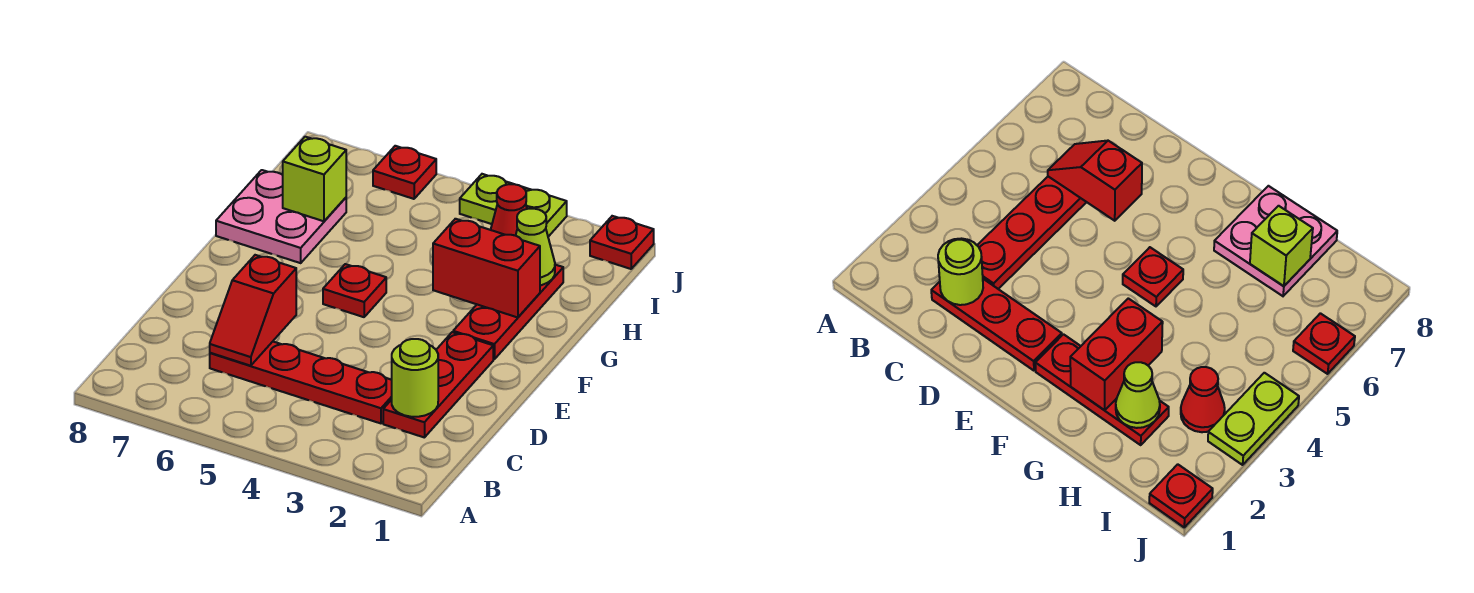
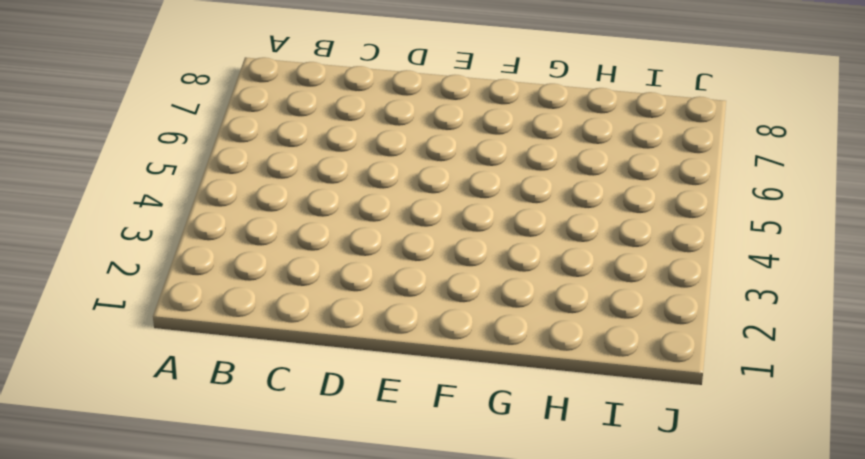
none -> red plate C2:E2 level 1
none -> red plate C3:C6 level 1
none -> red plate F2:H2 level 1

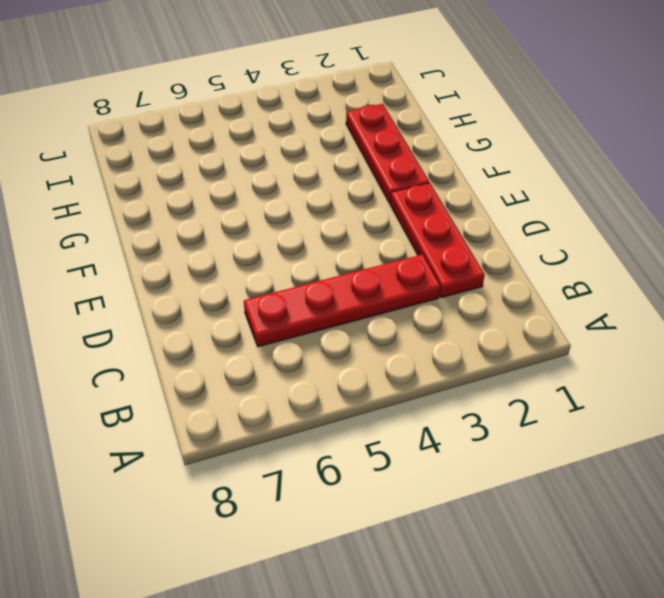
none -> red plate F5 level 1
none -> pink plate G7:H8 level 1
none -> red cone I3 level 1

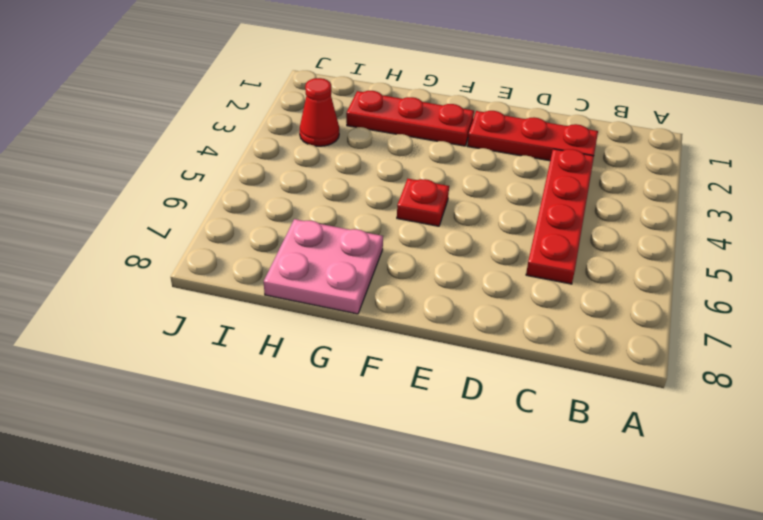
none -> red plate J1 level 1
none -> lime plate J3:J4 level 1
none -> red plate J6 level 1

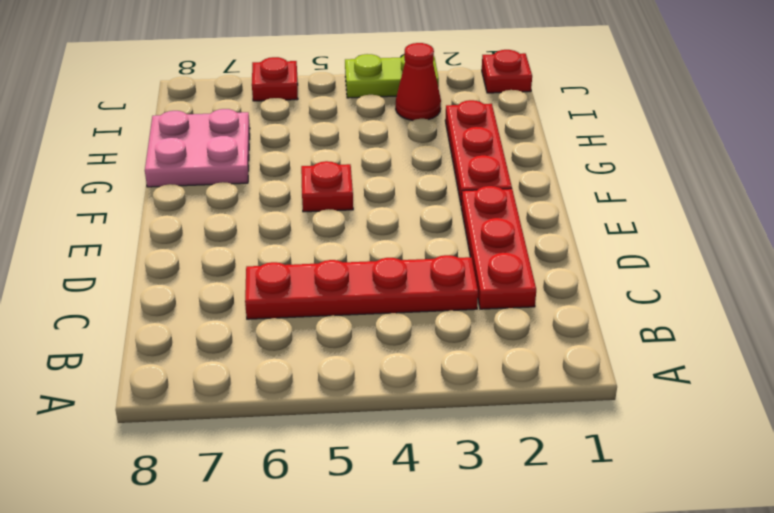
none -> lime round brick C2 level 2
none -> red slope C6:D6 level 2 top D
none -> red brick G2:G3 level 2

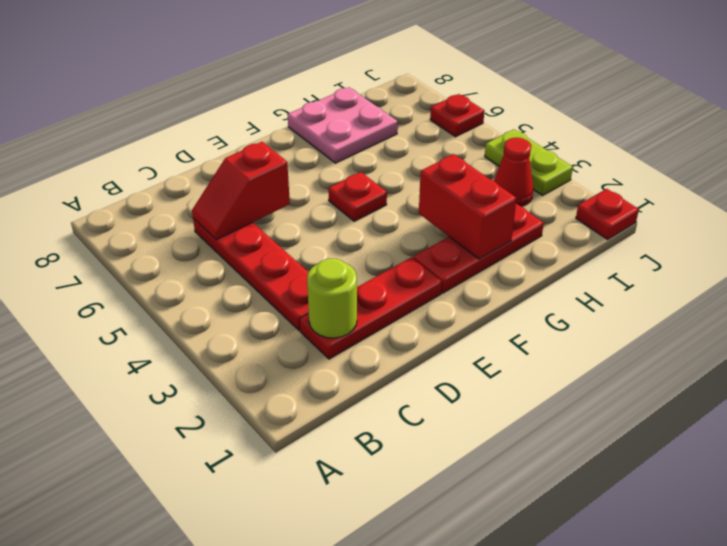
none -> lime cone H2 level 2
none -> lime brick H7 level 2

